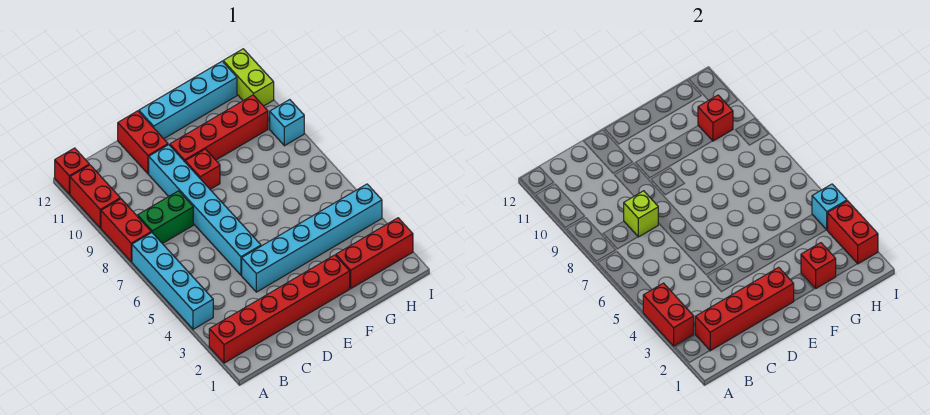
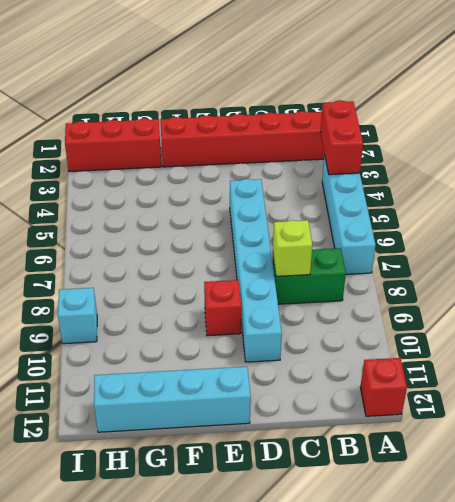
none -> red brick A8:A9 level 1
none -> red brick A10:A11 level 1
none -> cyan brick D4:I4 level 1

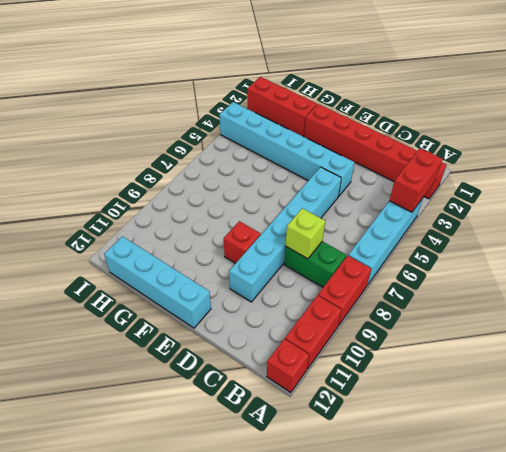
none -> red brick D11:D12 level 1
none -> red brick E10:H10 level 1
none -> cyan brick I9 level 1

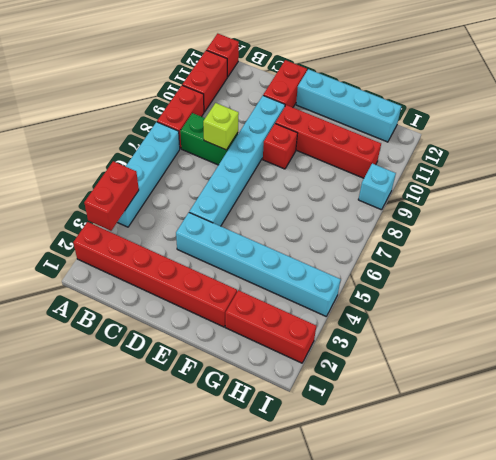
none -> lime brick I11:I12 level 1
none -> red brick B2:E2 level 2
none -> red brick G2 level 2

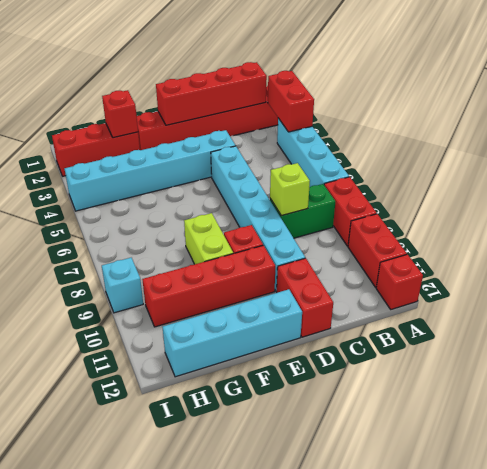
lime brick F8:F9 level 1 -> lime brick I11:I12 level 1
none -> red brick H10 level 2
none -> red brick I2:I3 level 2
none -> cyan brick I4 level 2

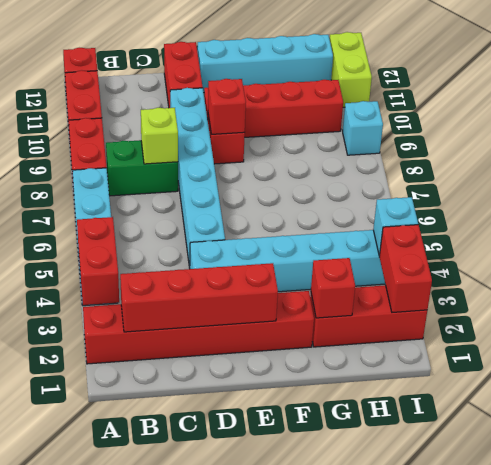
red brick E9 level 2 -> red brick H10 level 2

